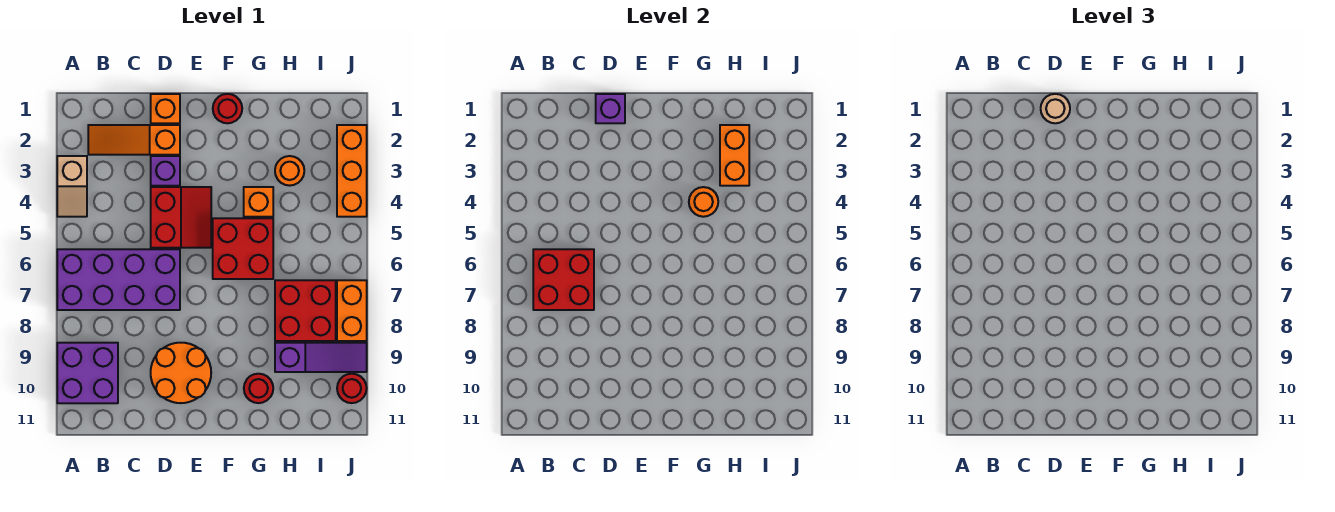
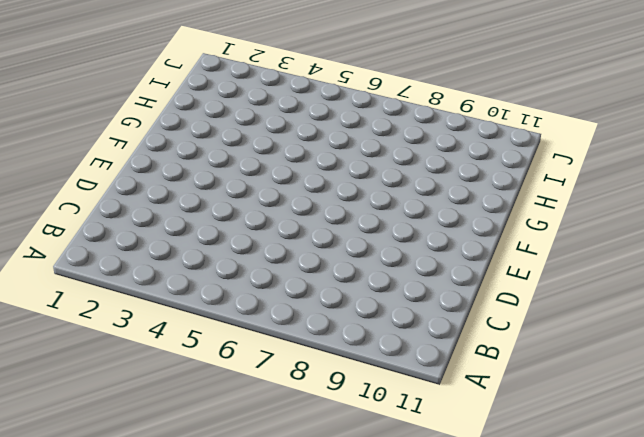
none -> tan slope A3:A4 level 1 top 3
none -> purple brick A6:D7 level 1
none -> purple brick A9:B10 level 1

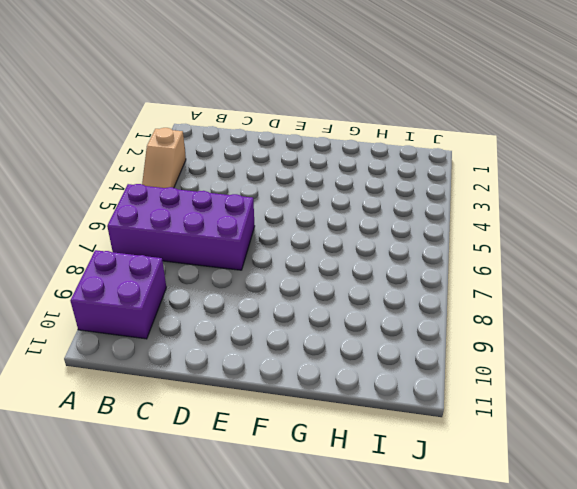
none -> orange slope B2:D2 level 1 top D
none -> orange brick D1 level 1
none -> purple brick D3 level 1

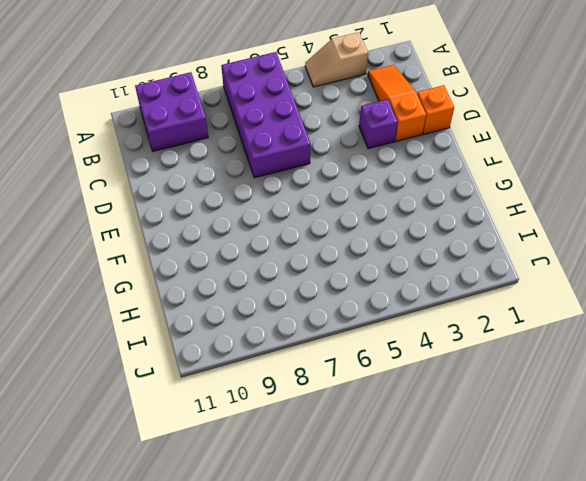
none -> red slope D4:E5 level 1 top D
none -> orange round brick D9:E10 level 1
none -> red round brick F1 level 1

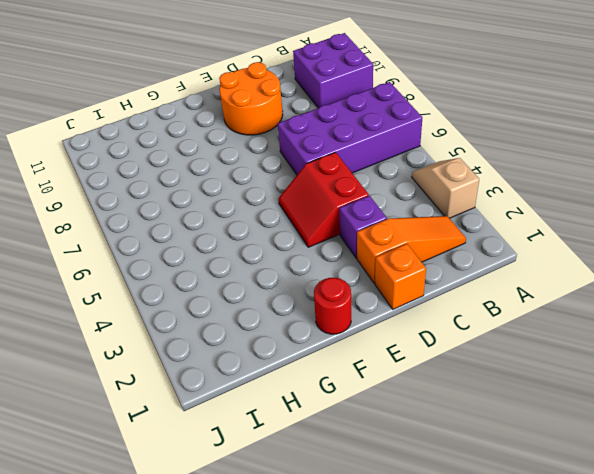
none -> red brick F5:G6 level 1
none -> orange brick G4 level 1
none -> red round brick G10 level 1

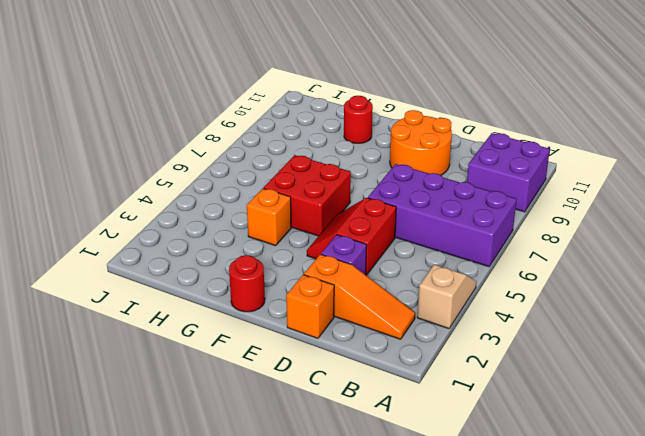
none -> orange round brick H3 level 1
none -> red brick H7:I8 level 1
none -> purple slope H9:J9 level 1 top H

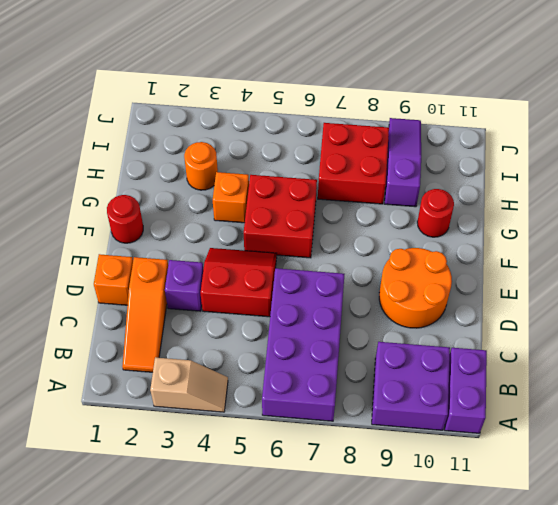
purple brick A11:B11 level 1 -> none
none -> orange brick J2:J4 level 1
none -> orange brick J7:J8 level 1
none -> red round brick J10 level 1

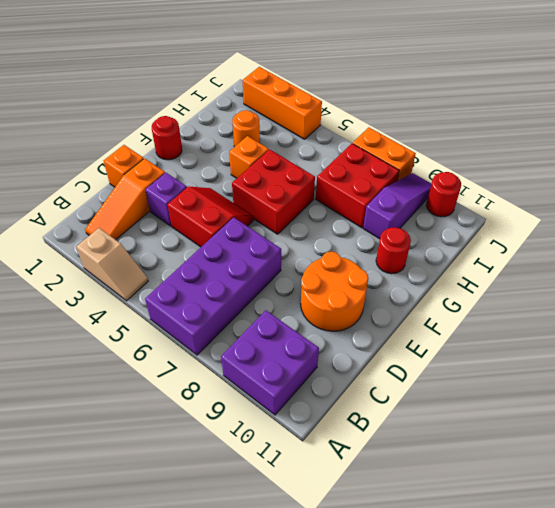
none -> red brick B6:C7 level 2
none -> purple brick D1 level 2
none -> orange round brick G4 level 2

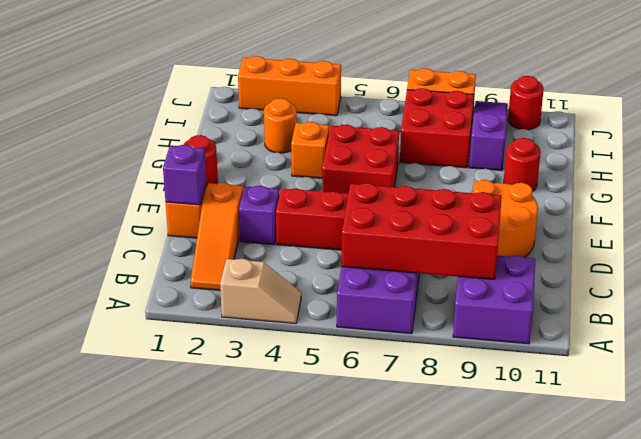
red brick B6:C9 level 2 -> red brick B6:C7 level 2
none -> orange round brick G4 level 2
none -> orange brick H2:H3 level 2
none -> tan round brick D1 level 3

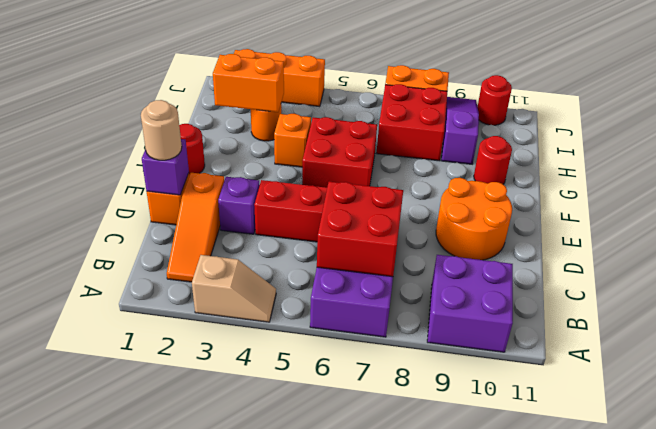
none -> orange round brick G4 level 2

